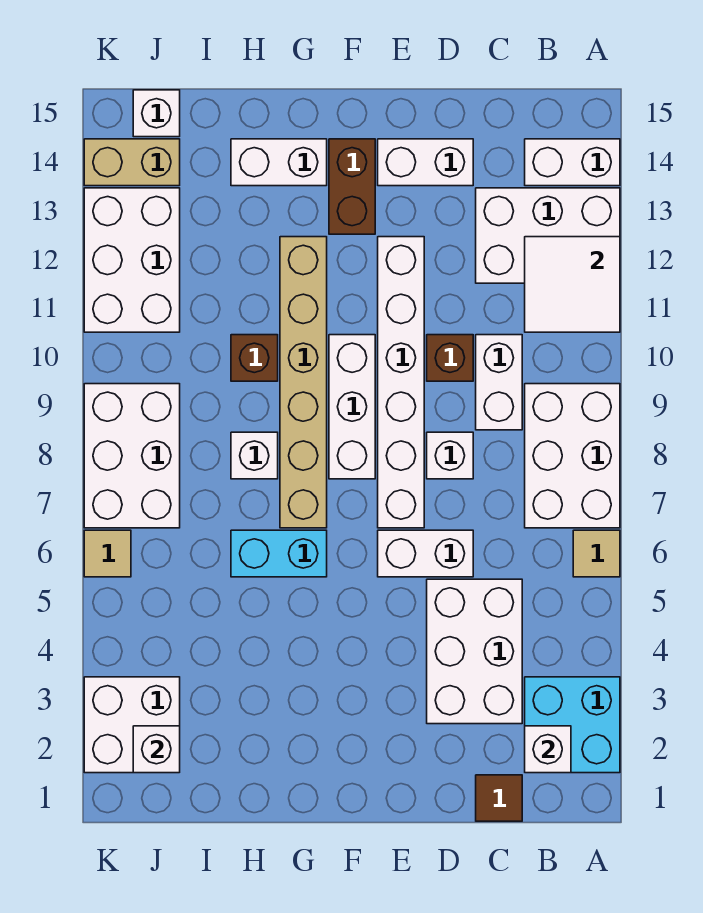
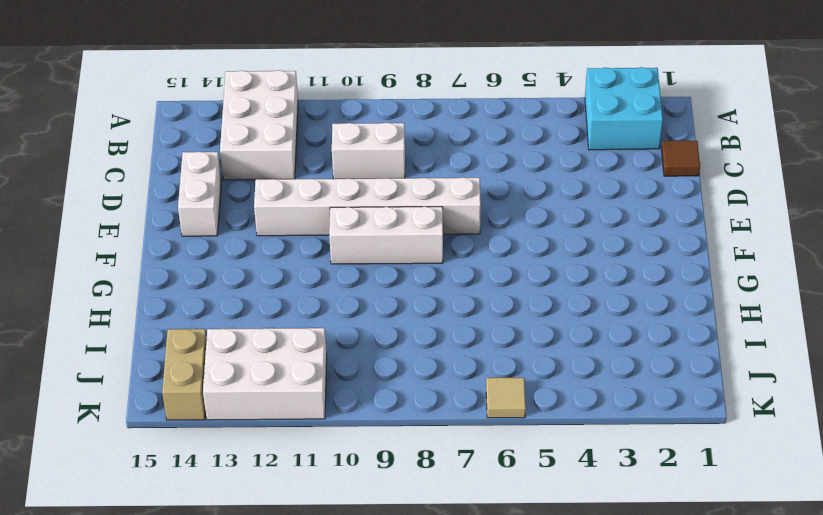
none -> tan tile A6 level 1
none -> white brick A7:B9 level 1
none -> white brick A14:B14 level 1

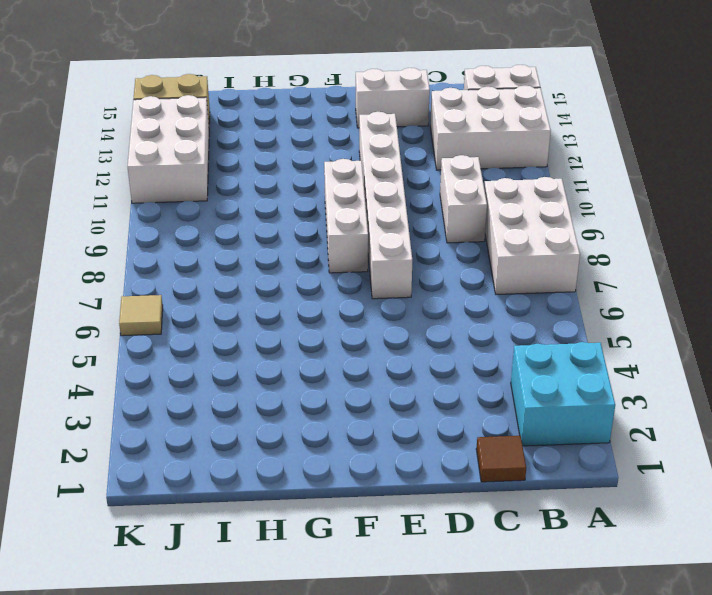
none -> tan tile A6 level 1
none -> white brick C3:D5 level 1
none -> white brick D6:E6 level 1

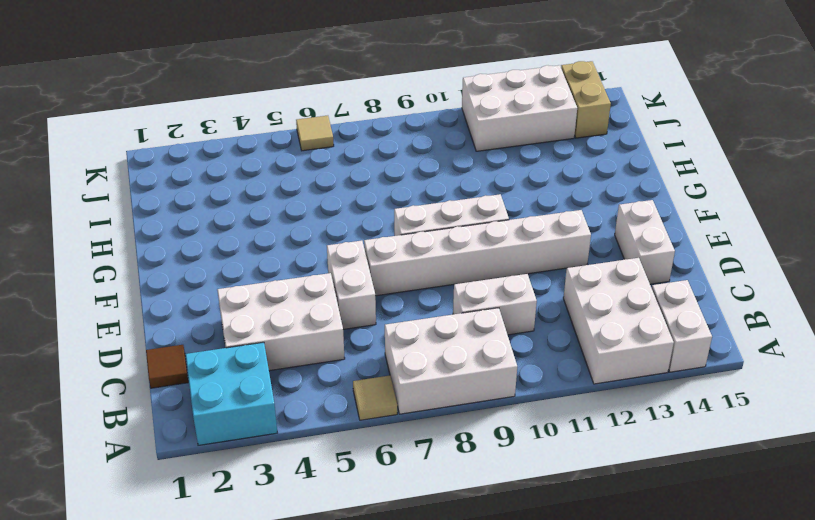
none -> white brick D8 level 1
none -> brown brick D10 level 1
none -> brown brick F13:F14 level 1

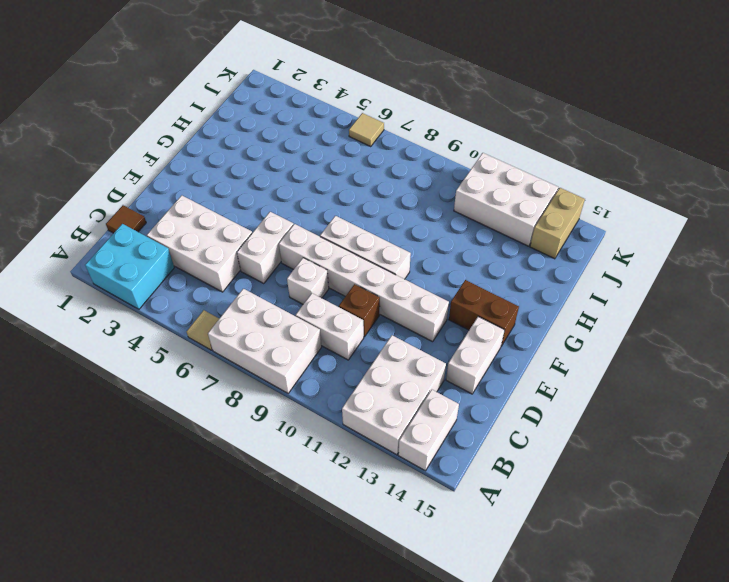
none -> cyan brick G6:H6 level 1
none -> tan brick G7:G12 level 1
none -> white brick G14:H14 level 1

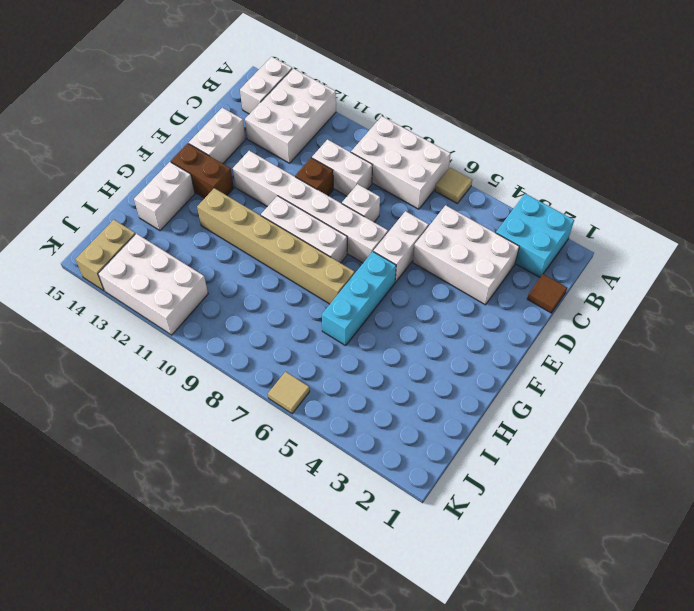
cyan brick F6:H6 level 1 -> cyan brick G6:H6 level 1
none -> white brick H8 level 1
none -> brown brick H10 level 1
none -> white brick J2:K3 level 1

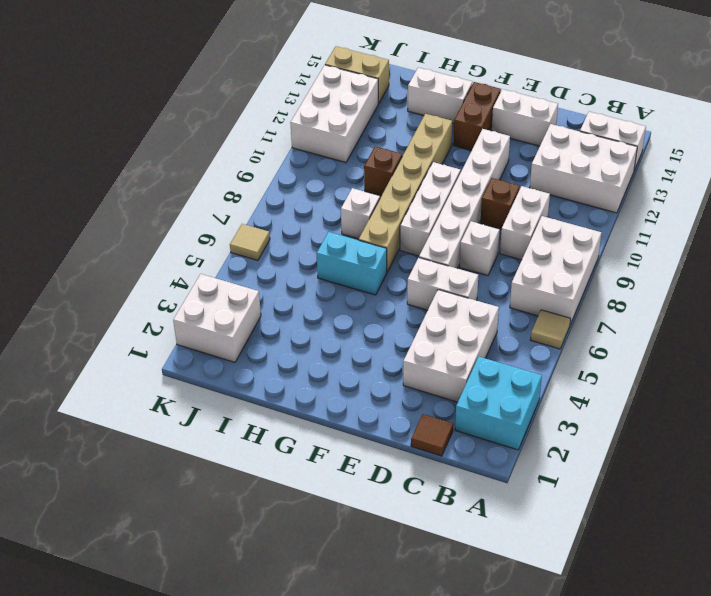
none -> white brick J7:K9 level 1
none -> white brick J15 level 1
none -> white tile A11:B12 level 2

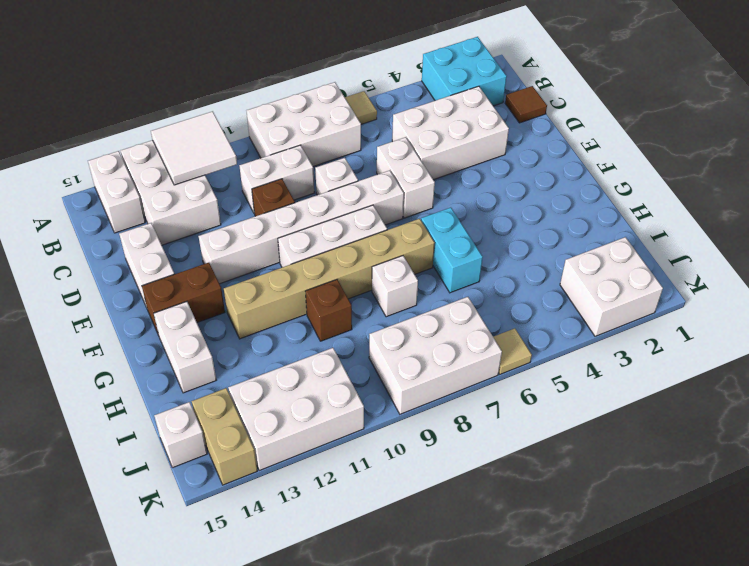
none -> white brick B2 level 2
none -> white brick J2 level 2

